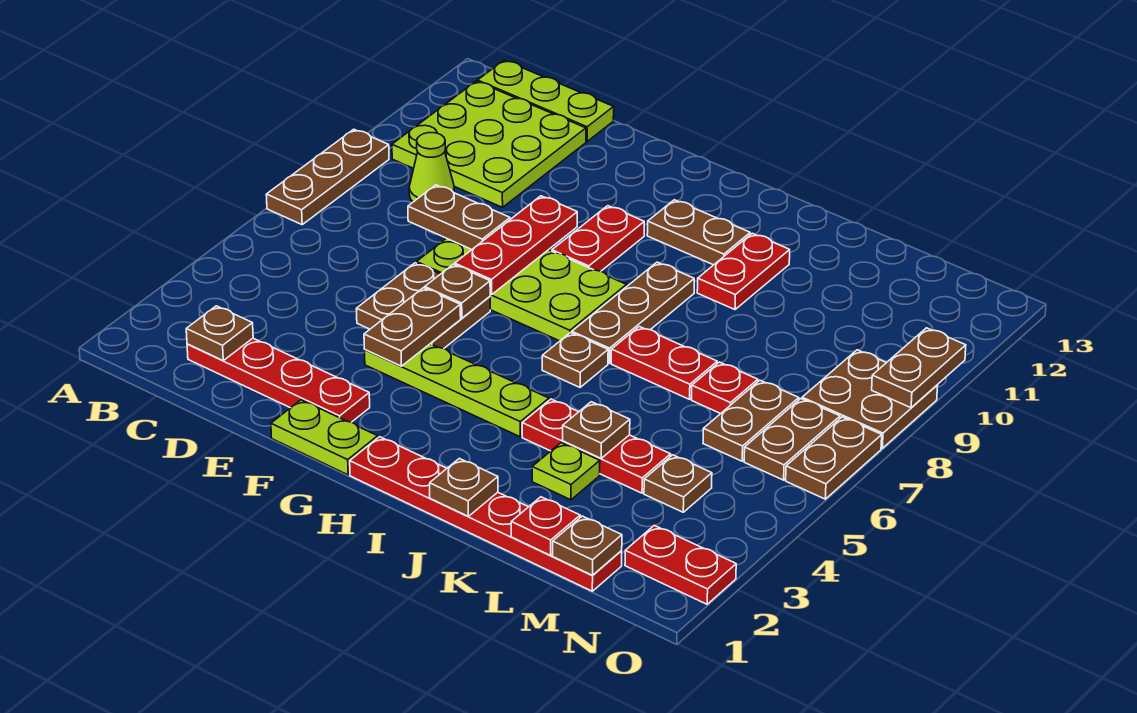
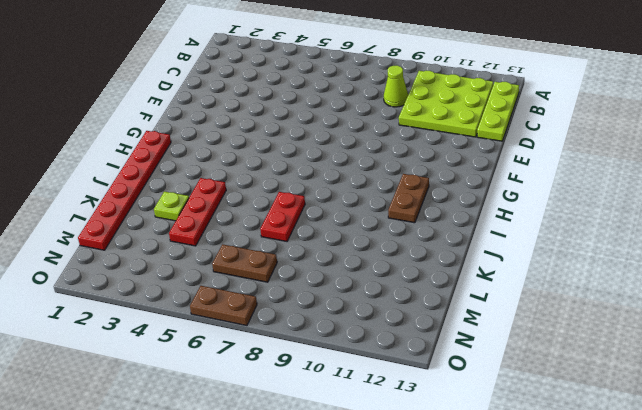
none -> brown plate A7:A9 level 1
none -> red plate C2:F2 level 1
none -> brown plate E5:F6 level 1
none -> lime plate E7:H8 level 1

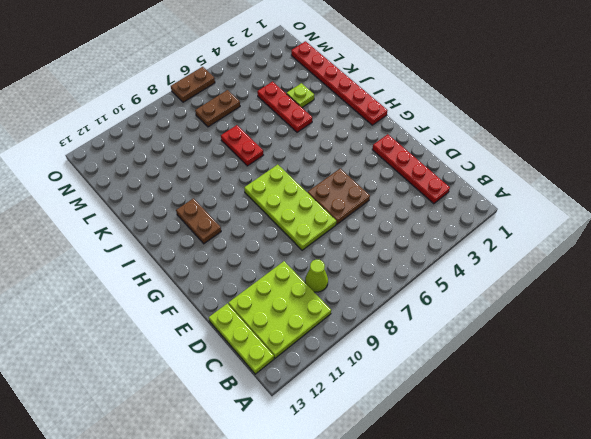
none -> brown plate A7:A9 level 1
none -> lime plate F1:G1 level 1
none -> lime plate F4:I4 level 1
none -> red plate G9:G10 level 1

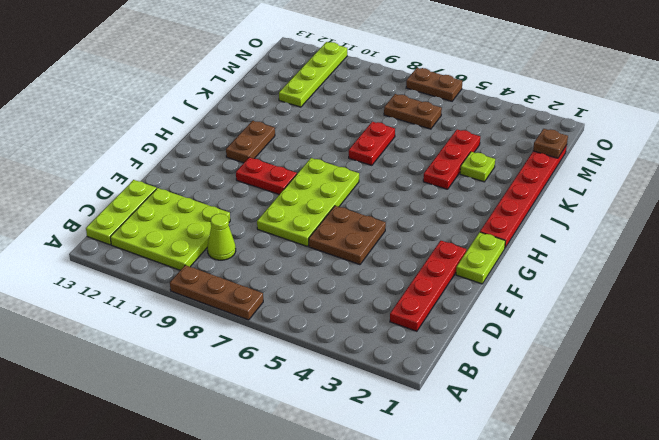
lime plate L11:O11 level 1 -> lime plate F4:I4 level 1
none -> brown plate I6 level 1
none -> brown plate I7:I9 level 1
none -> red plate J10:J11 level 1
none -> red plate L7 level 1

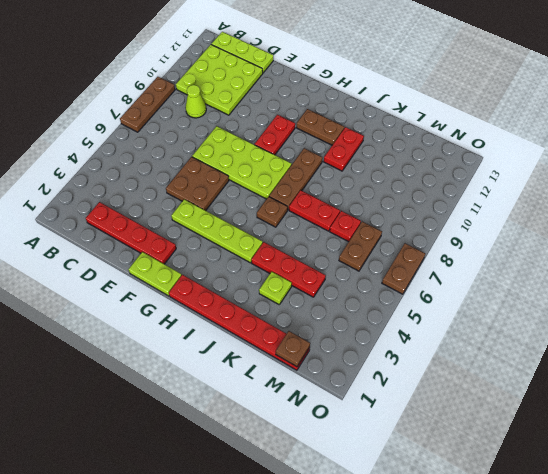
none -> brown plate M4 level 1
none -> red plate N2:O2 level 1
none -> brown plate N6:N7 level 1
none -> brown plate N8:O9 level 1

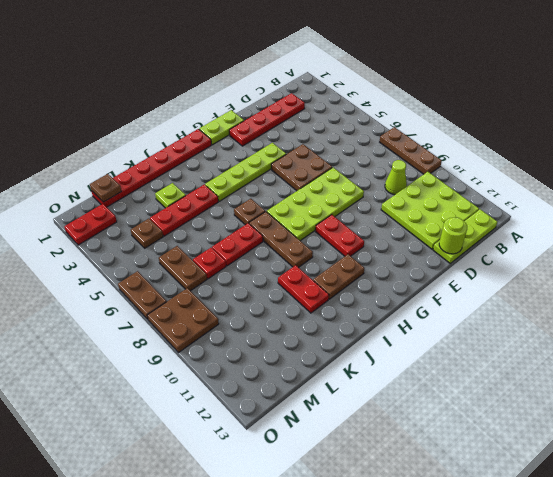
lime round brick D13 level 2 -> none
none -> brown plate N6:N7 level 1
none -> brown plate C2 level 2
none -> brown plate D8:E8 level 2
none -> brown plate F4:F5 level 2

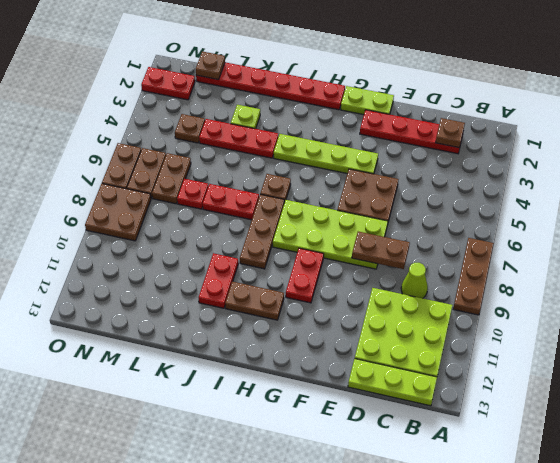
none -> brown plate F4:F5 level 2
none -> brown plate F6 level 2
none -> red plate F7:F9 level 2
none -> brown plate J1 level 2

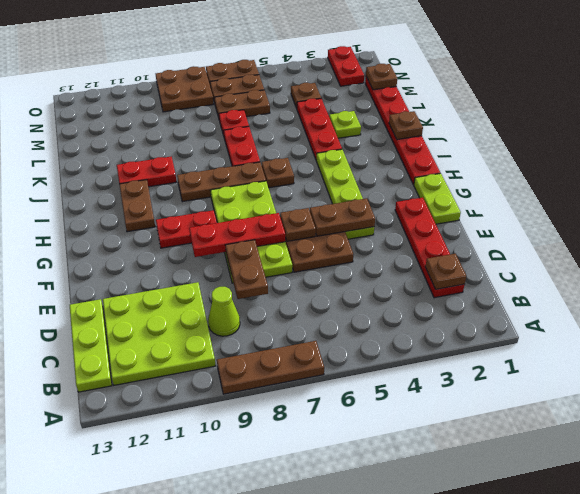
none -> brown plate K4 level 2
none -> red plate L1 level 2
none -> brown plate O9:O10 level 2

